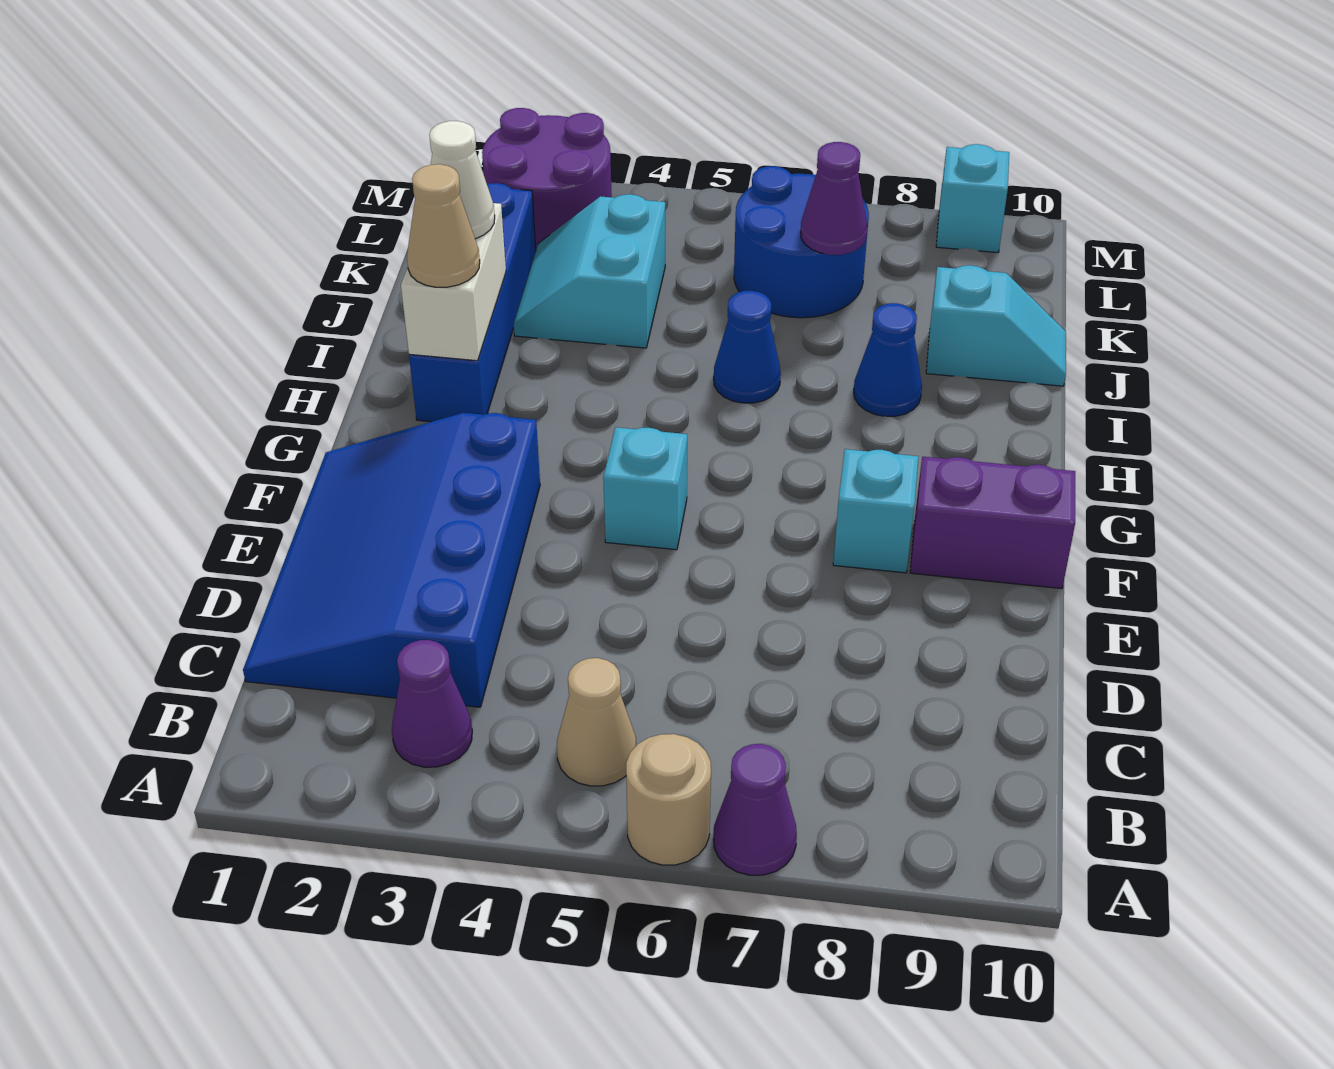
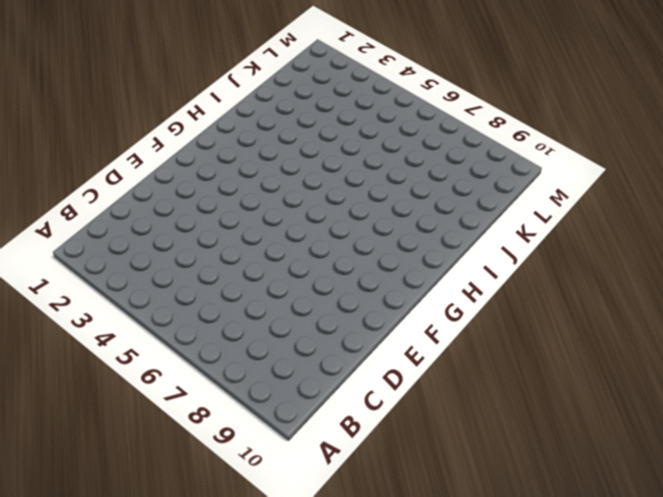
none -> tan round brick A6 level 1
none -> purple cone A7 level 1
none -> purple cone B3 level 1

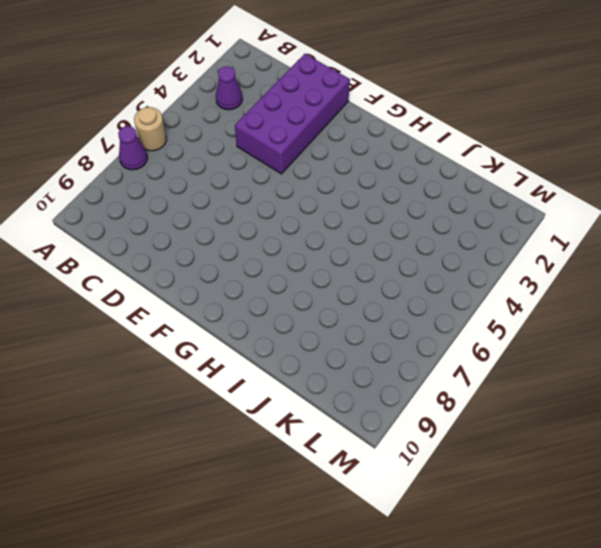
purple brick D1:E4 level 1 -> blue slope C1:F3 level 1 top 3
none -> tan cone B5 level 1
none -> cyan brick F5 level 1
none -> cyan brick F8 level 1

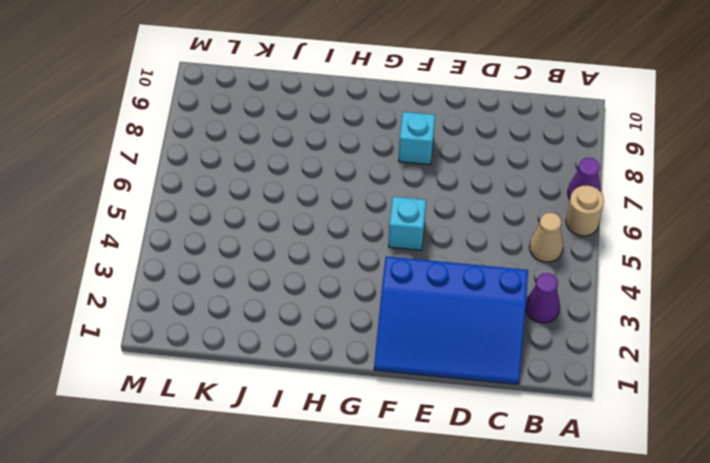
none -> purple brick F9:F10 level 1
none -> blue brick H2:K2 level 1
none -> blue cone I6 level 1

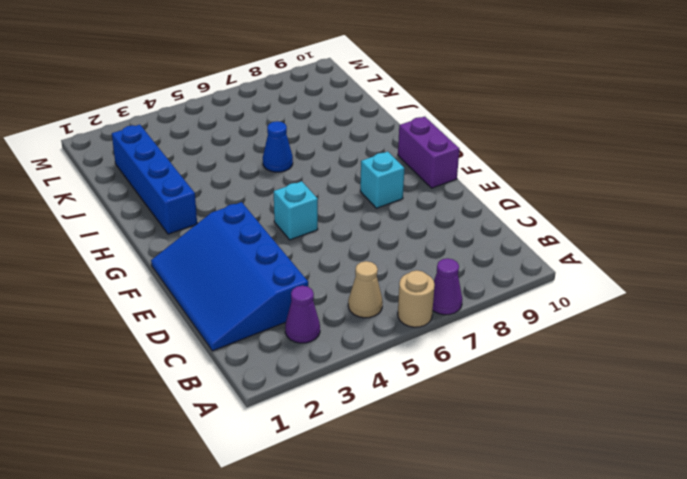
purple brick F10:G10 level 1 -> purple brick F9:F10 level 1
none -> blue cone I8 level 1
none -> cyan slope J3:K4 level 1 top 4
none -> cyan slope J9:J10 level 1 top 9

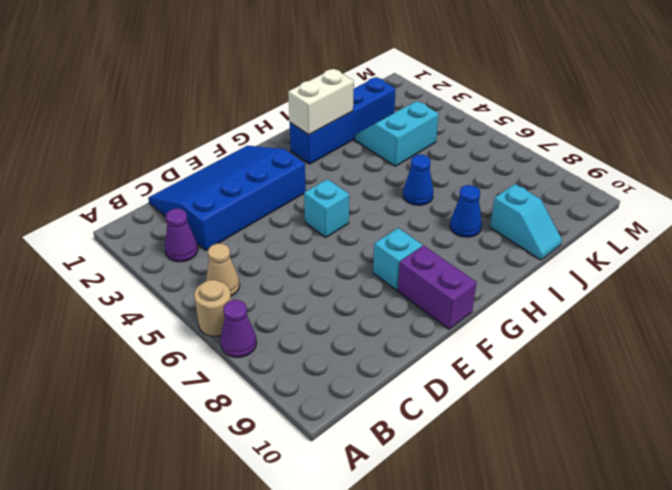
none -> blue round brick K6:L7 level 1
none -> purple round brick L2:M3 level 1
none -> cyan brick M9 level 1

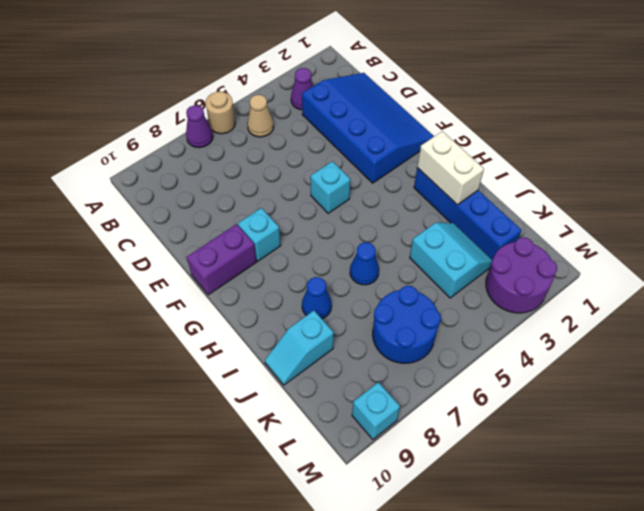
none -> purple cone K7 level 2
none -> tan cone H2 level 3
none -> white cone I2 level 3

